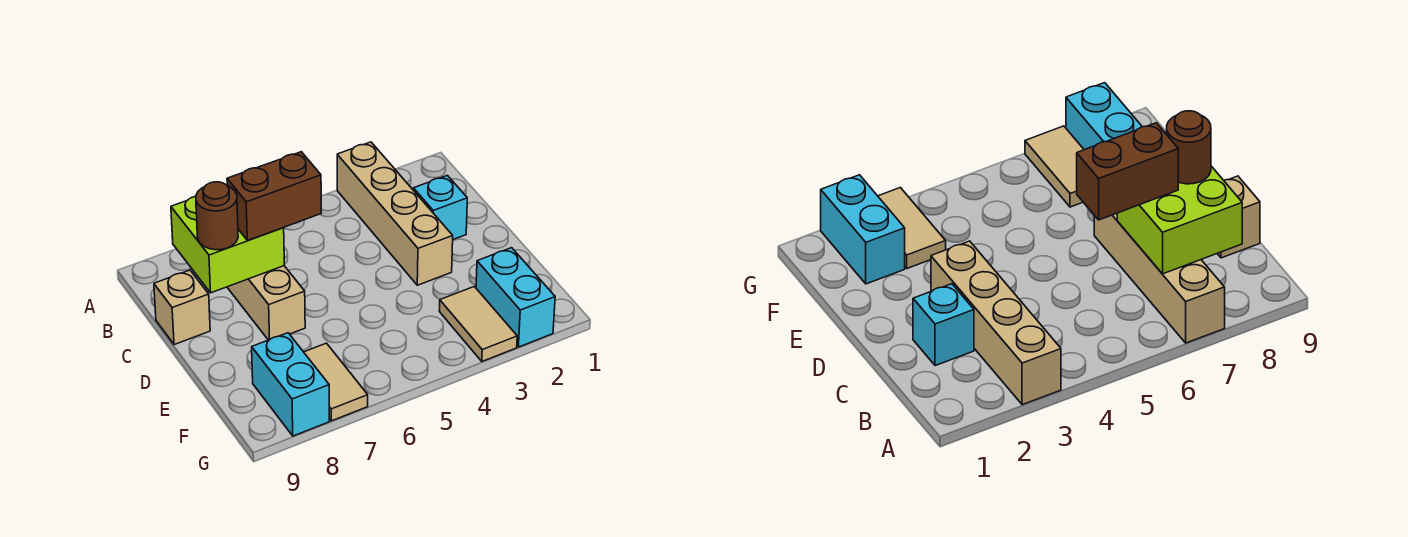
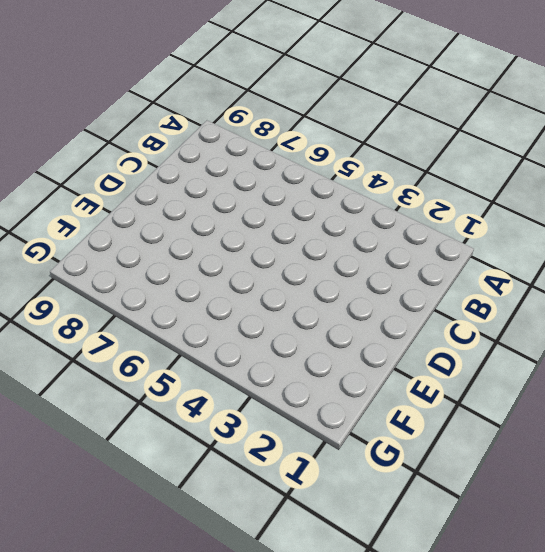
none -> tan brick A3:D3 level 1
none -> tan brick A7:D7 level 1

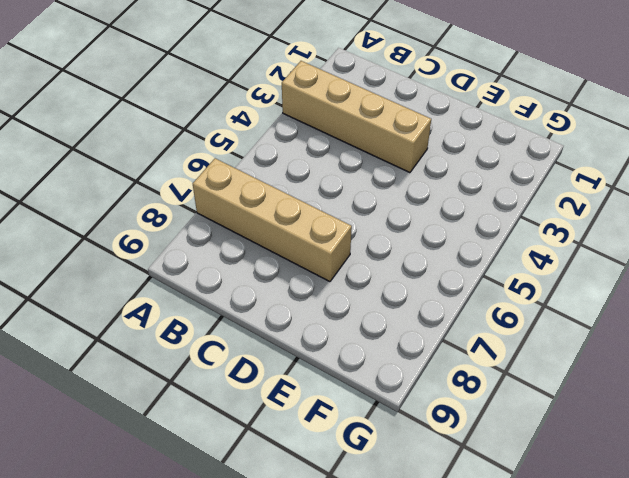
none -> cyan brick C2 level 1
none -> tan brick C9 level 1

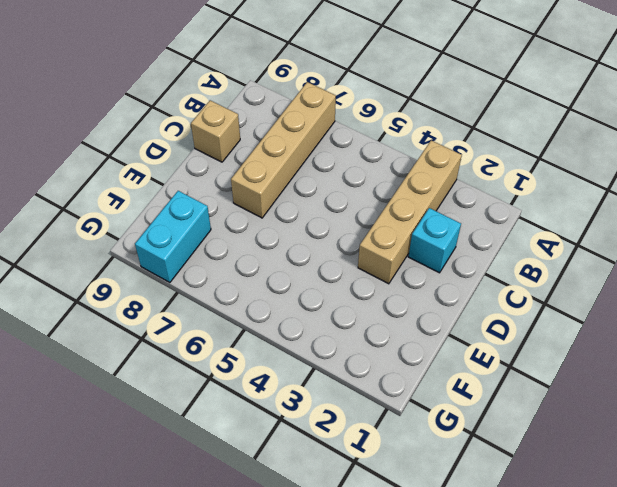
none -> cyan brick F2:G2 level 1
none -> tan tile F3:G3 level 1

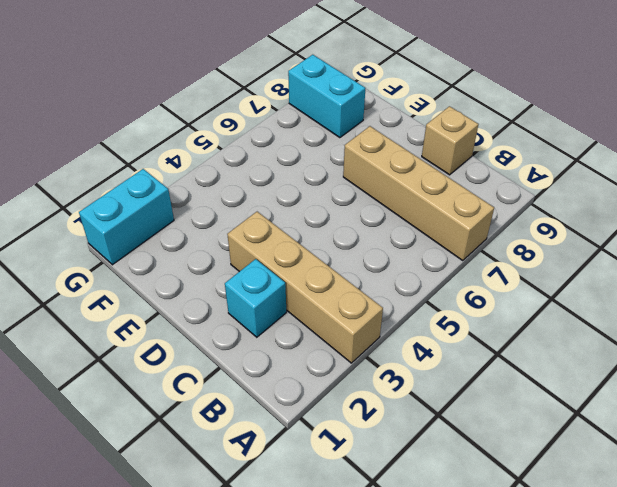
cyan brick G1:G2 level 1 -> cyan brick F2:G2 level 1
none -> tan tile F3:G3 level 1
none -> tan tile F7:G7 level 1

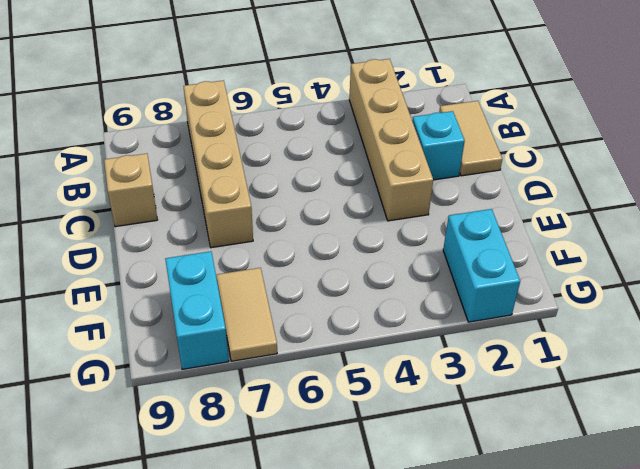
tan tile B1:C1 level 1 -> tan tile F3:G3 level 1
none -> lime brick B7:C8 level 2
none -> brown brick C6:C7 level 3

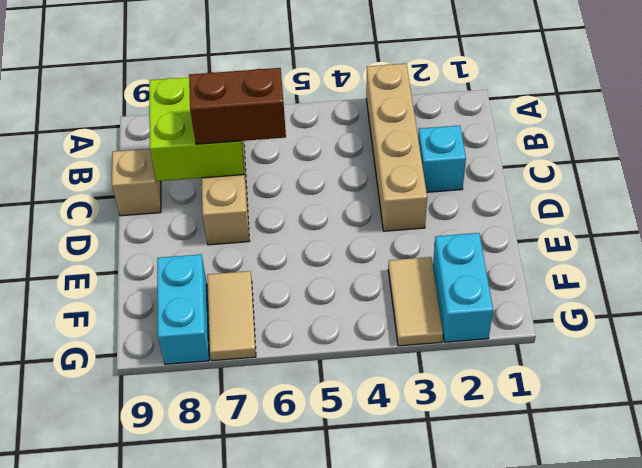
none -> brown round brick C8 level 3

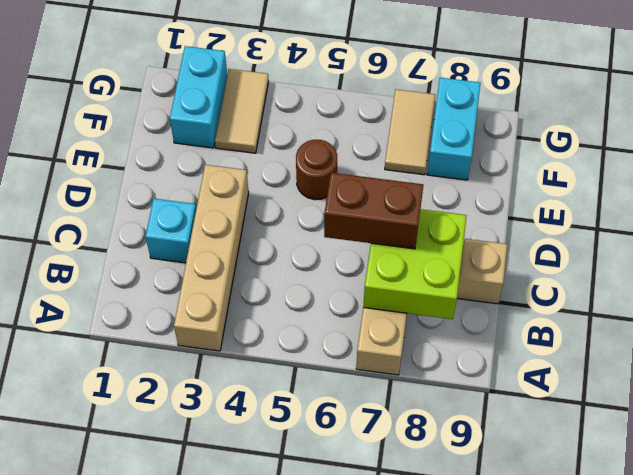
brown round brick E5 level 1 -> brown round brick C8 level 3

